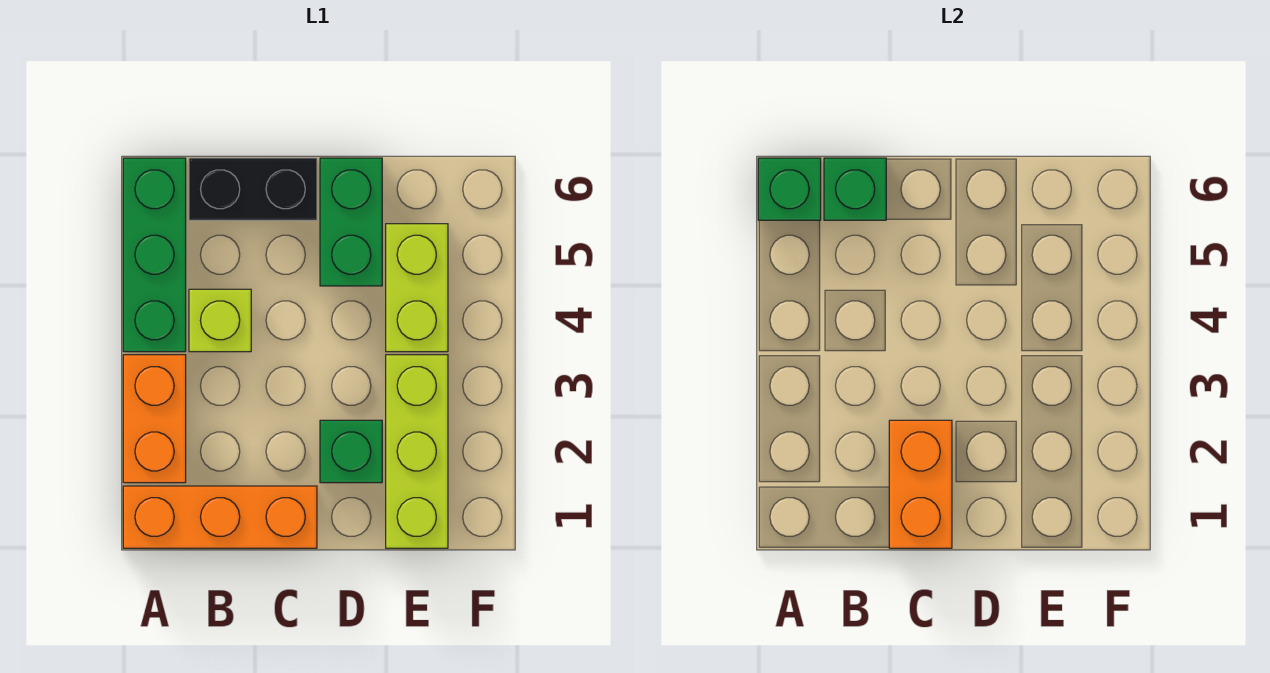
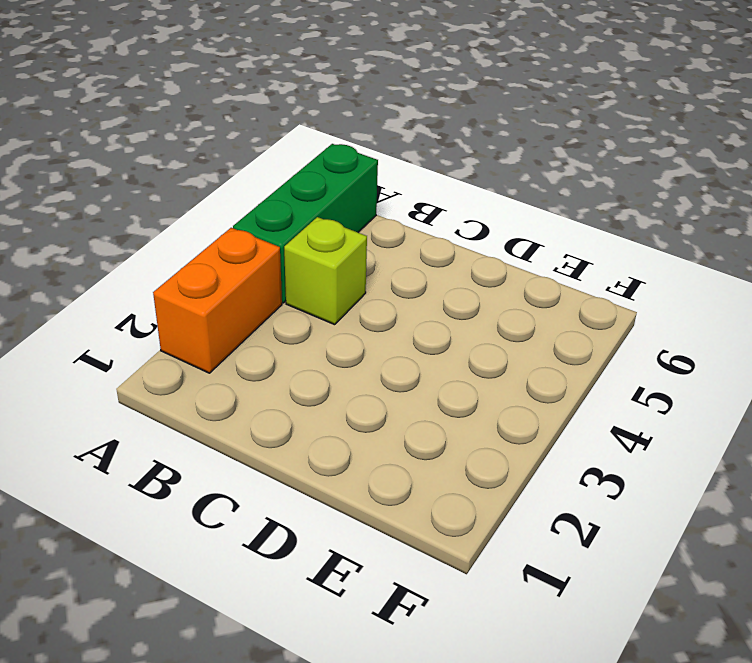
none -> orange brick A1:C1 level 1
none -> black brick B6:C6 level 1
none -> green brick D2 level 1

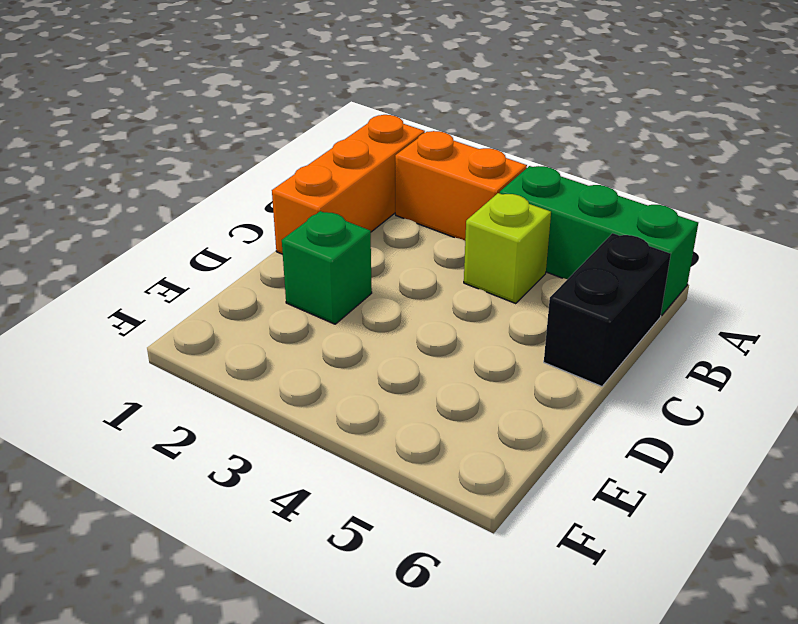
none -> green brick D5:D6 level 1
none -> lime brick E1:E3 level 1
none -> lime brick E4:E5 level 1

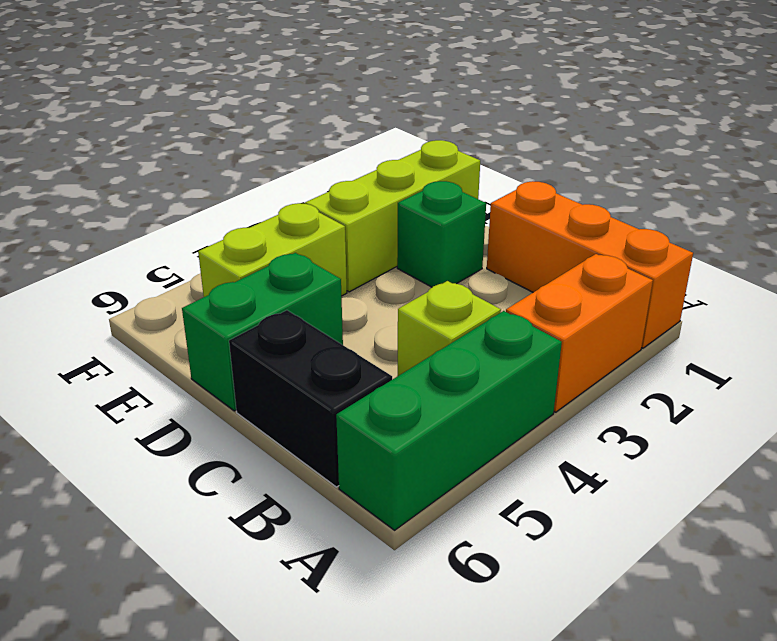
none -> green brick A6 level 2
none -> green brick B6 level 2
none -> orange brick C1:C2 level 2

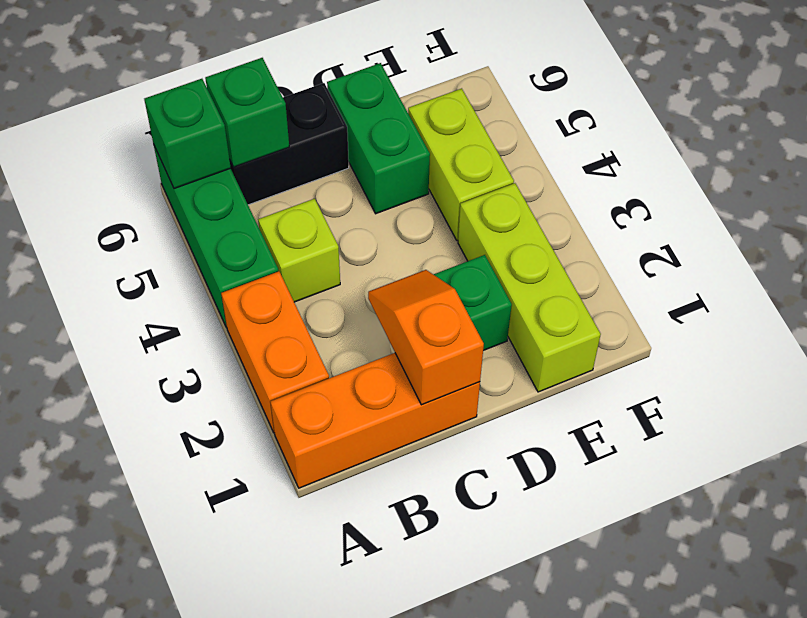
orange slope C1:C2 level 2 top 1 -> orange brick C1:C2 level 2

